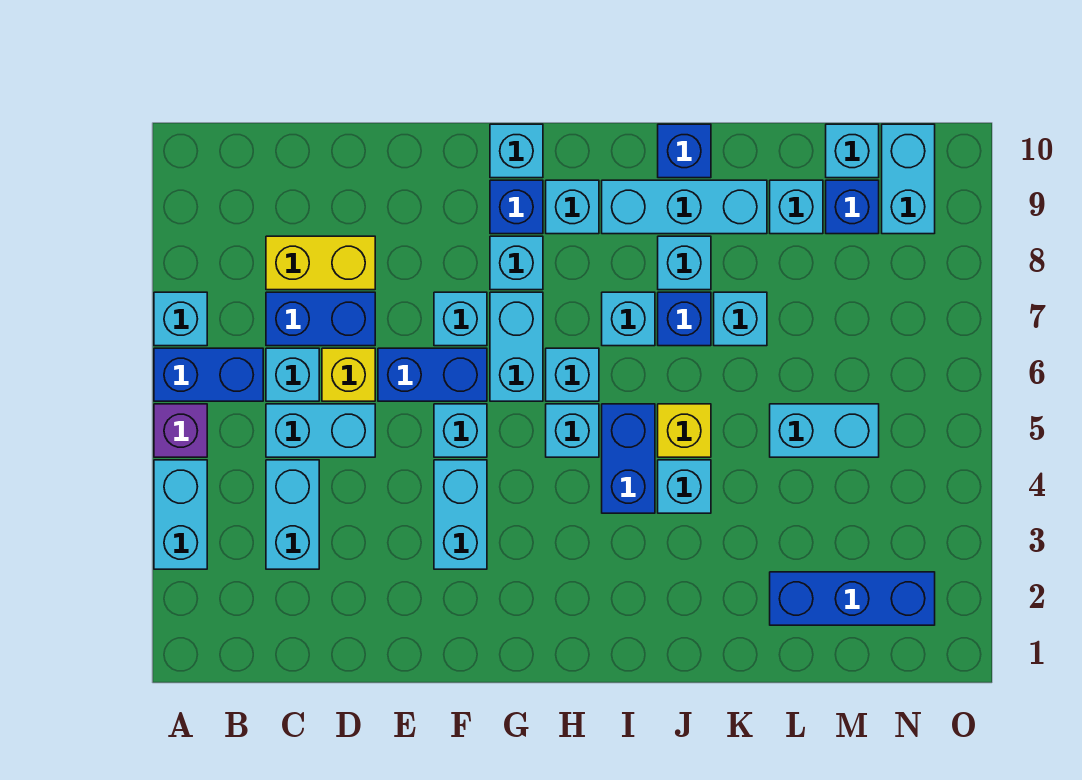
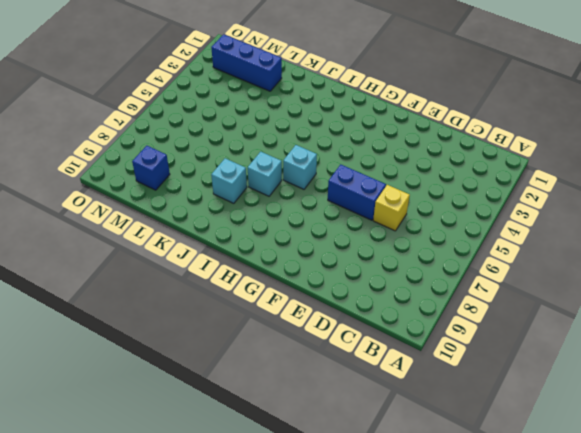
none -> cyan brick A3:A4 level 1
none -> purple brick A5 level 1
none -> blue brick A6:B6 level 1
none -> cyan brick A7 level 1

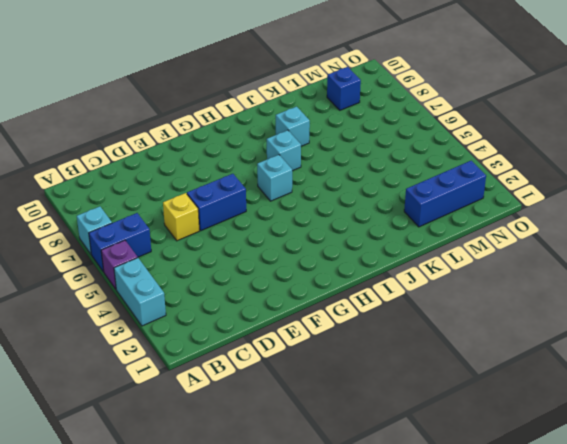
none -> cyan brick C3:C4 level 1
none -> cyan brick C5:D5 level 1
none -> cyan brick C6 level 1
none -> blue brick C7:D7 level 1

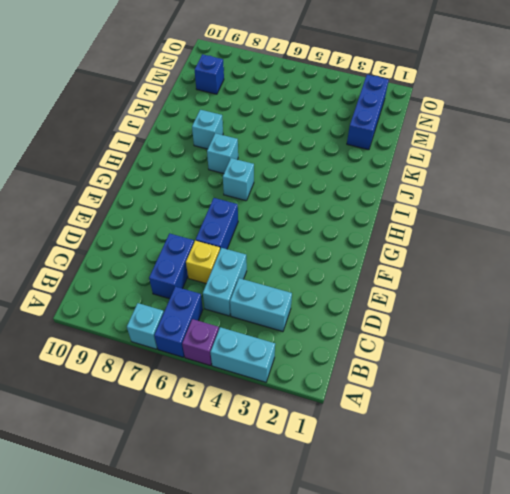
none -> cyan brick C6 level 1
none -> yellow brick C8:D8 level 1
none -> cyan brick F3:F4 level 1
none -> cyan brick F5 level 1

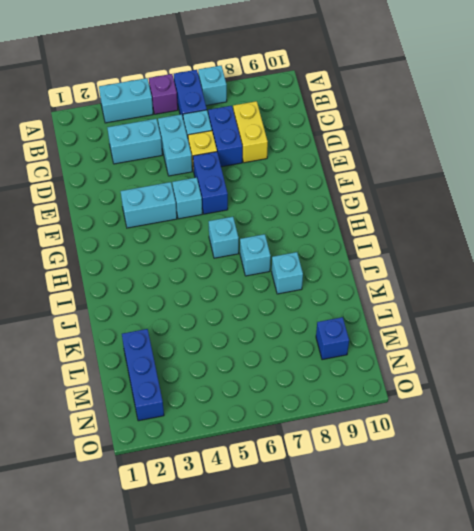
none -> cyan brick F7 level 1
none -> cyan brick G6:G7 level 1
none -> cyan brick G8 level 1
none -> blue brick G9 level 1

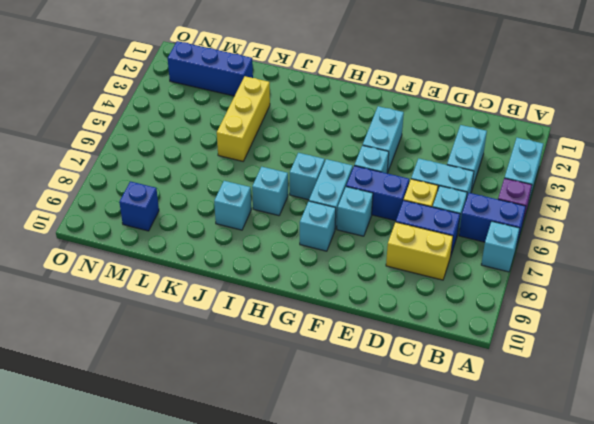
yellow brick K3:K5 level 1 -> none
none -> blue brick G9 level 1
none -> cyan brick G10 level 1
none -> cyan brick H5 level 1
none -> cyan brick H9 level 1

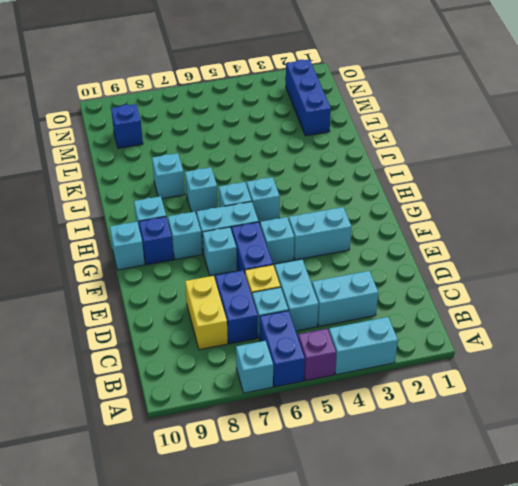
none -> blue brick I4:I5 level 1
none -> cyan brick I9:K9 level 1
none -> cyan brick J4 level 1
none -> yellow brick J5 level 1

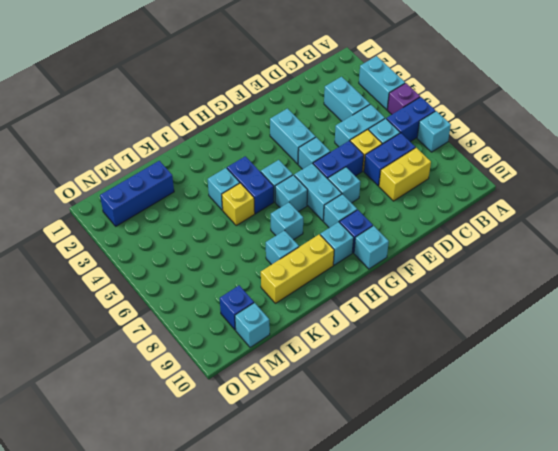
yellow brick I9:K9 level 1 -> cyan brick I9:K9 level 1
none -> blue brick J7 level 1
none -> blue brick J10 level 1
none -> cyan brick K7 level 1
none -> cyan brick L5:M5 level 1

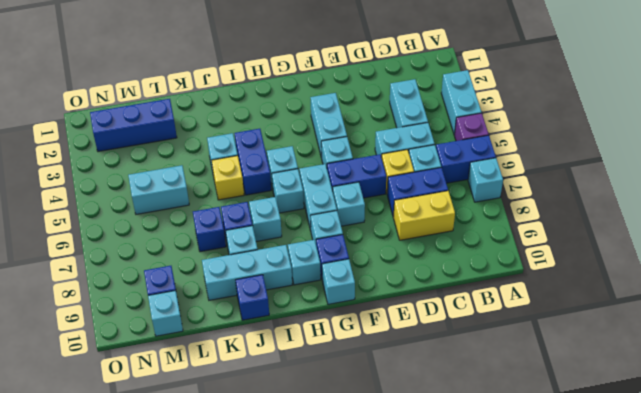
blue brick K7 level 1 -> cyan brick K7 level 1
none -> cyan brick L9 level 1
none -> cyan brick N9:N10 level 1

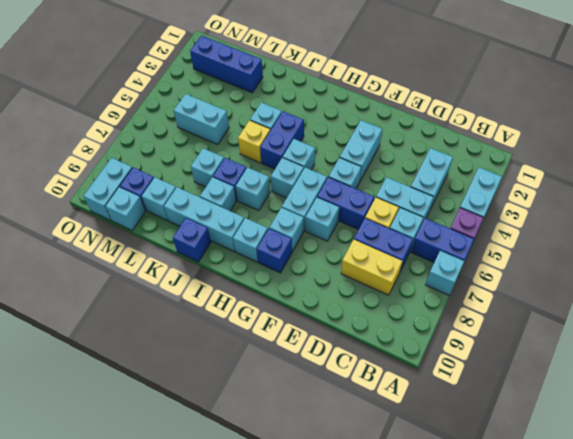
none -> cyan brick G10 level 1

